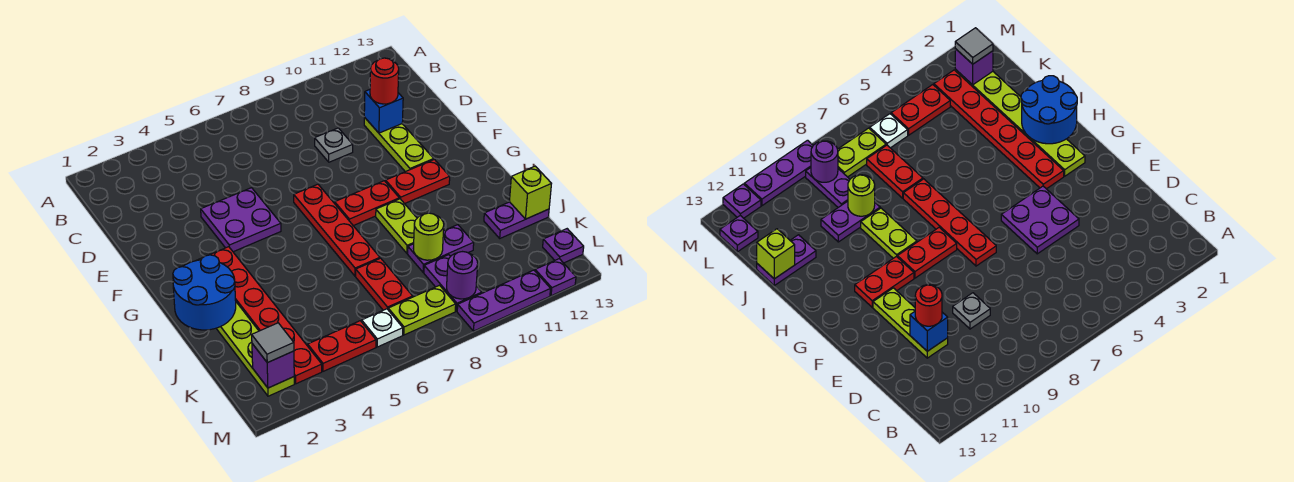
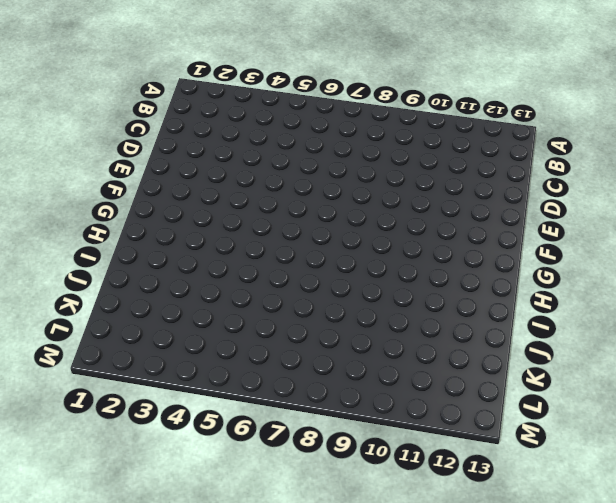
none -> grey plate D9 level 1
none -> lime plate D11:F11 level 1
none -> purple plate E4:F5 level 1

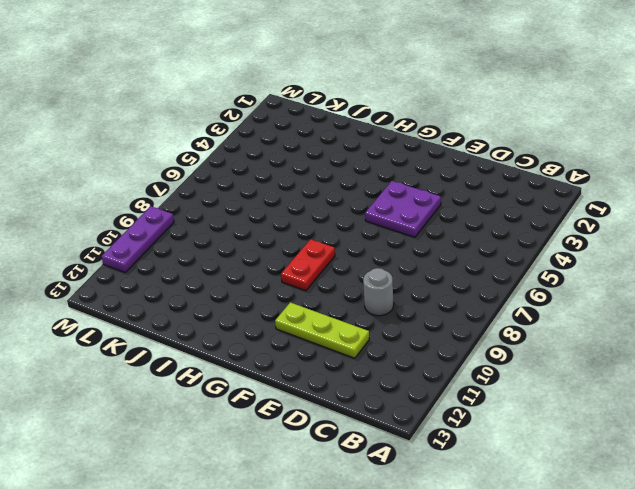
grey round brick D9 level 1 -> grey plate D9 level 1
none -> red plate F7:I7 level 1
none -> lime plate G2:L2 level 1
none -> red plate G3:L3 level 1

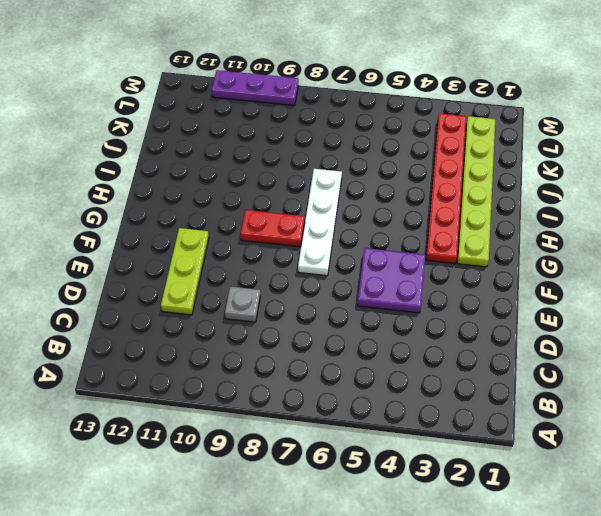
white plate F7:I7 level 1 -> red plate F7:I7 level 1
none -> red plate G10:G11 level 1
none -> lime plate H9:I9 level 1
none -> red plate J7:K7 level 1

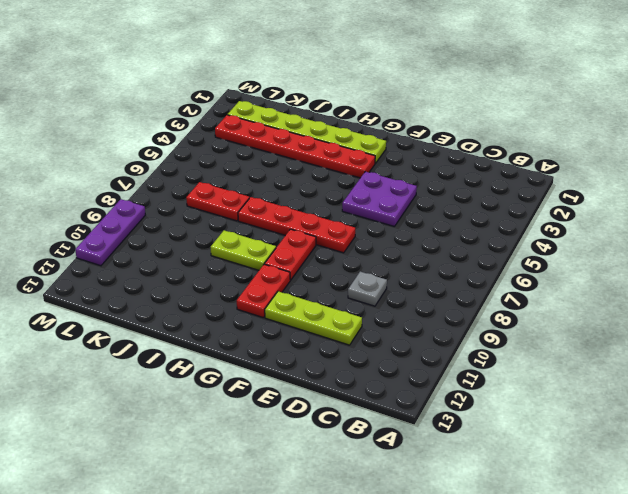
none -> purple plate J9:J10 level 1
none -> purple plate J12:J13 level 1
none -> purple plate K9:L9 level 1

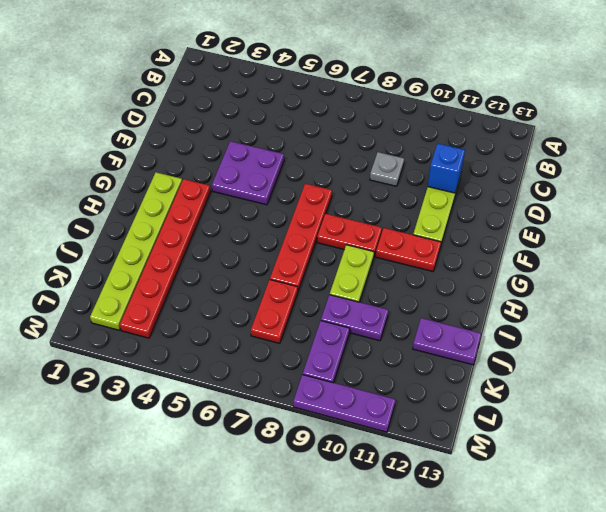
none -> red plate L4:L5 level 1
none -> white plate L6 level 1
none -> lime plate L7:L8 level 1

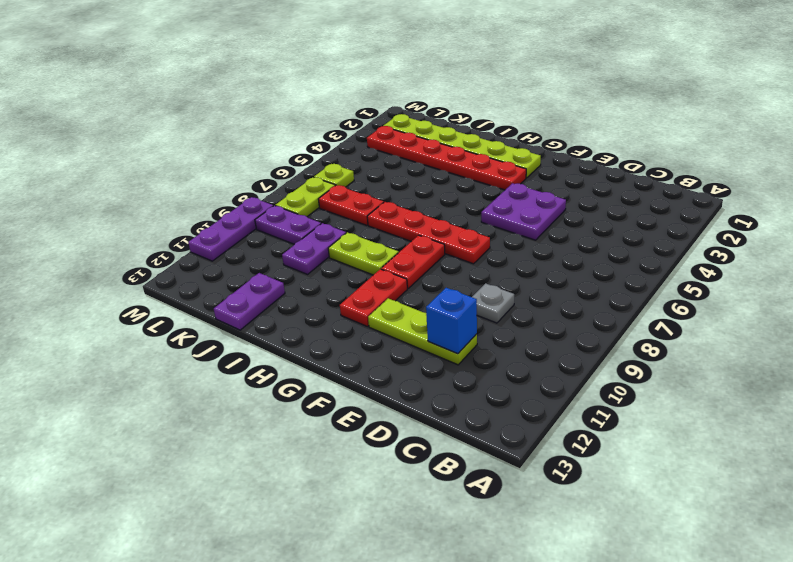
lime plate L6 level 1 -> white plate L6 level 1
none -> red plate L4:L5 level 1
none -> purple plate L13 level 1
none -> purple plate M12 level 1

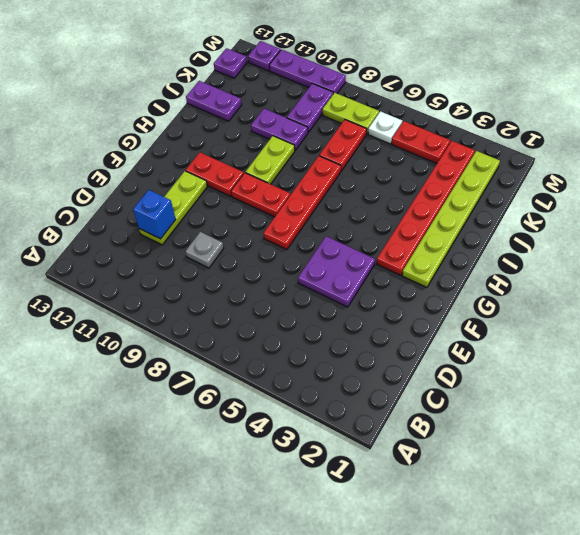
none -> blue round brick H1:I2 level 2
none -> lime round brick J9 level 2
none -> lime brick J13 level 2

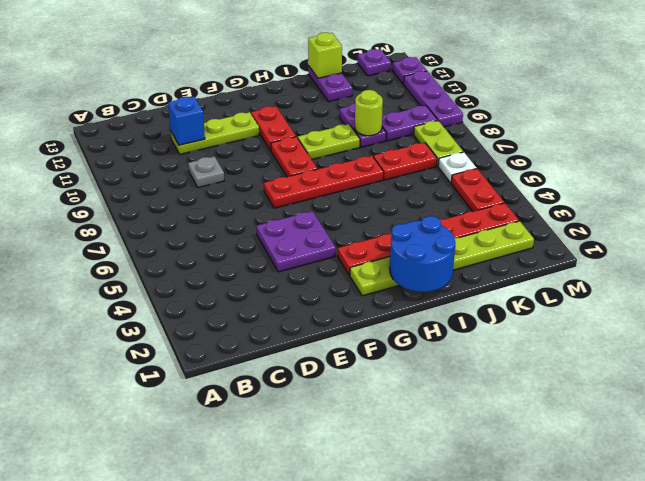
none -> purple brick L2 level 2
none -> purple round brick L9 level 2
none -> red round brick D11 level 3

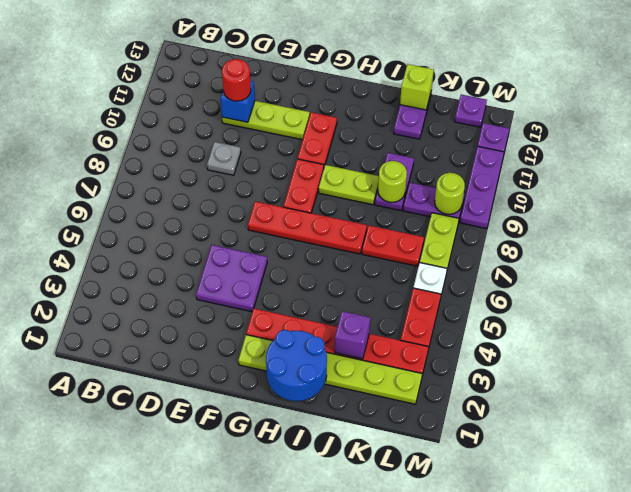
purple brick J3 level 2 -> purple brick L2 level 2
lime round brick L9 level 2 -> purple round brick L9 level 2
none -> grey tile L2 level 3

